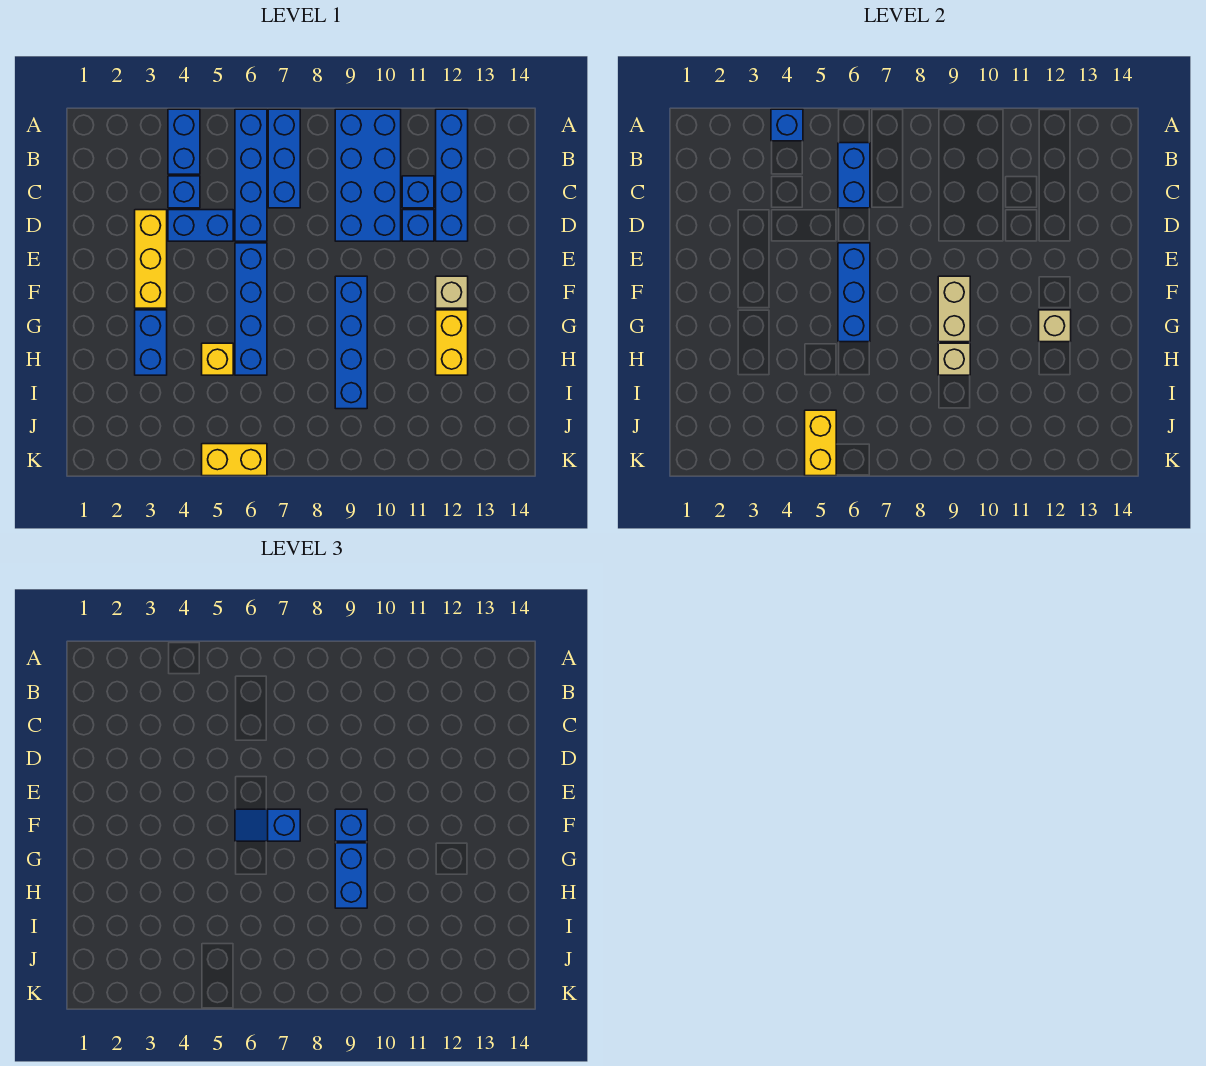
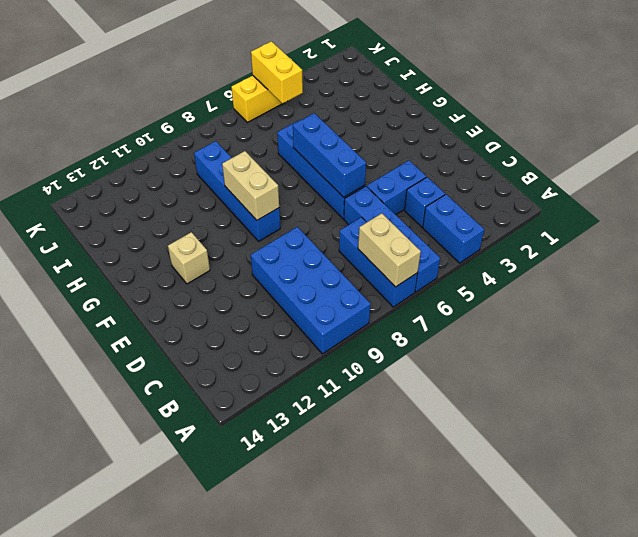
tan brick A7:B7 level 2 -> none
none -> blue brick A12:D12 level 1
none -> blue brick C11 level 1
none -> yellow brick D3:F3 level 1

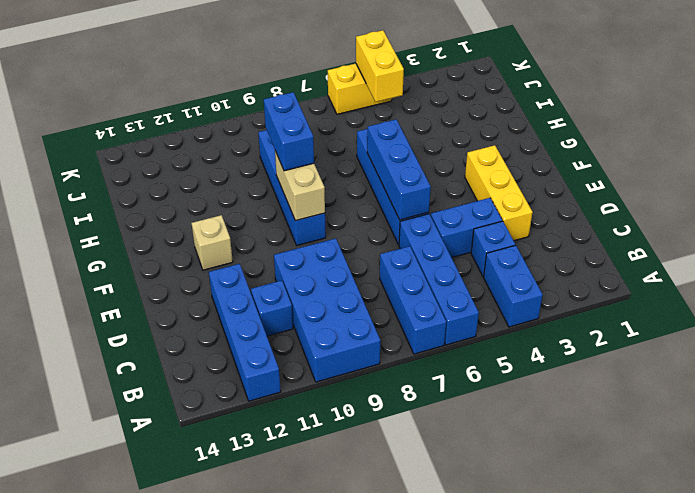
none -> blue brick D11 level 1
none -> blue brick G3:H3 level 1
none -> yellow brick G12:H12 level 1

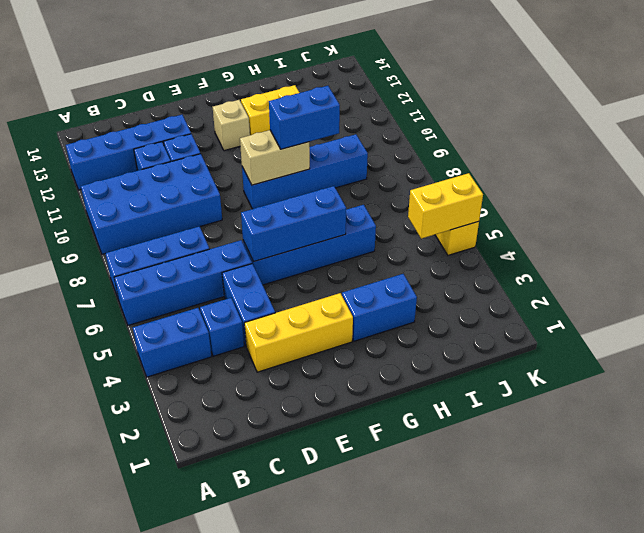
none -> yellow brick H5 level 1
none -> blue brick A4 level 2
none -> blue brick B6:C6 level 2

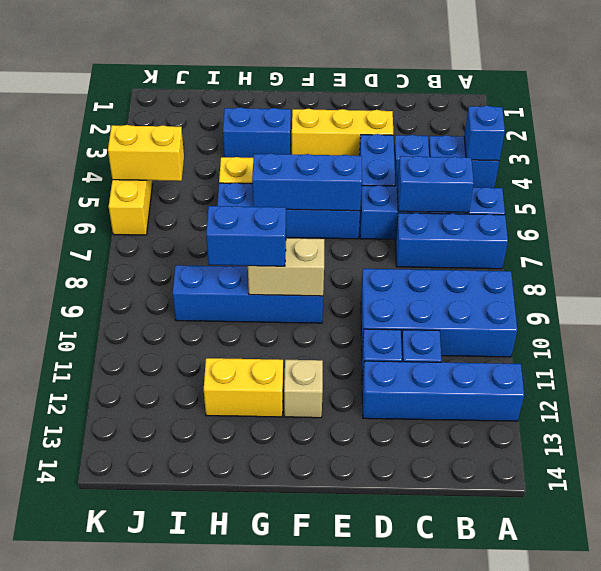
none -> tan brick G12 level 2
none -> tan brick H9 level 2
none -> blue slope F6:F7 level 3 top 7

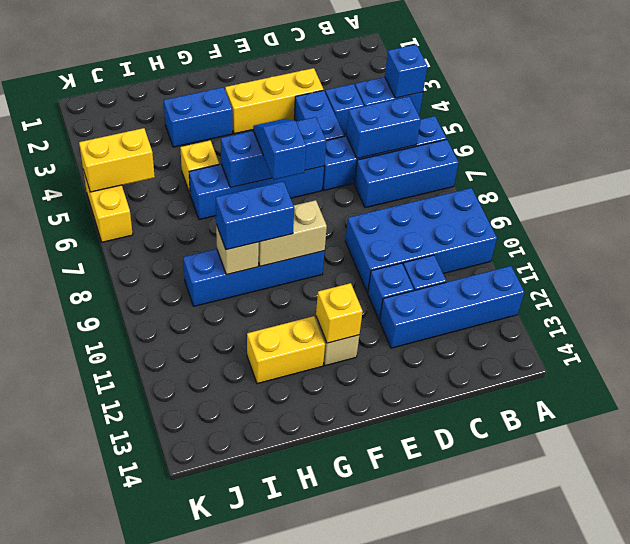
yellow brick F12 level 2 -> none
none -> tan brick G12 level 2
none -> blue brick F9 level 3

